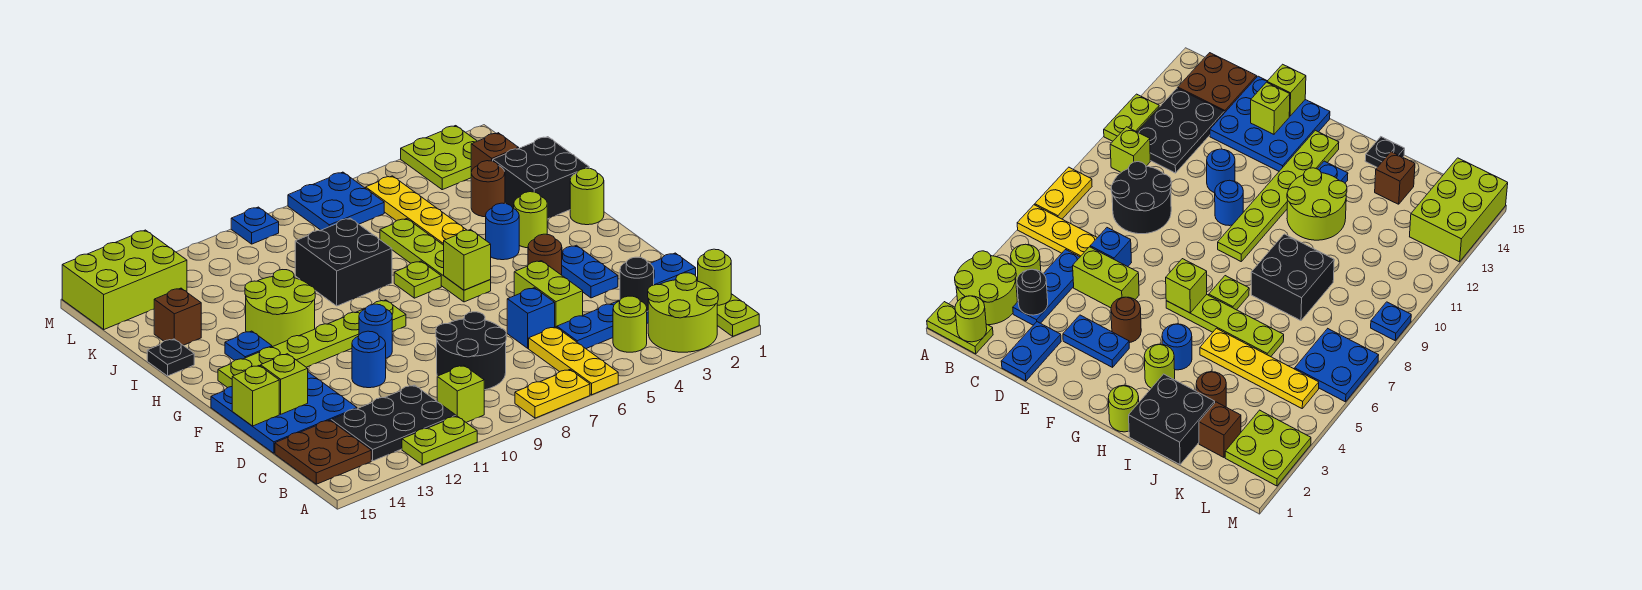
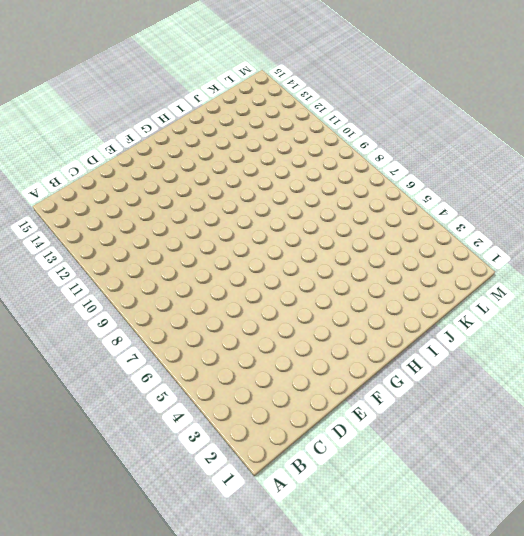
none -> lime plate A1:B1 level 1
none -> lime round brick A2:B3 level 1
none -> yellow plate A6:C6 level 1
none -> yellow plate A7:A8 level 1

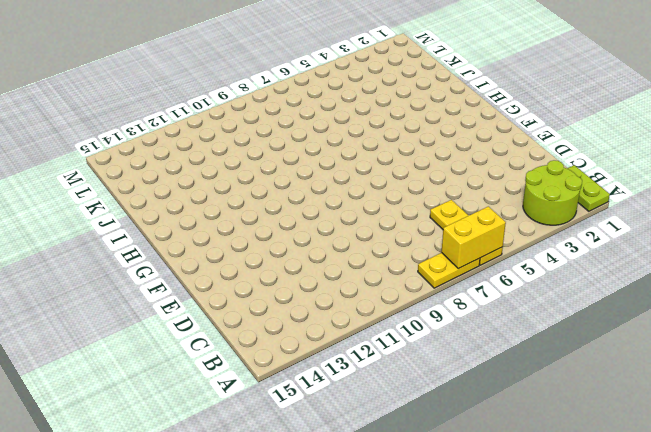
yellow brick A6:A7 level 2 -> none
none -> lime plate A11:A12 level 1
none -> lime round brick B4 level 1
none -> lime brick B10 level 1
none -> black plate B11:C13 level 1

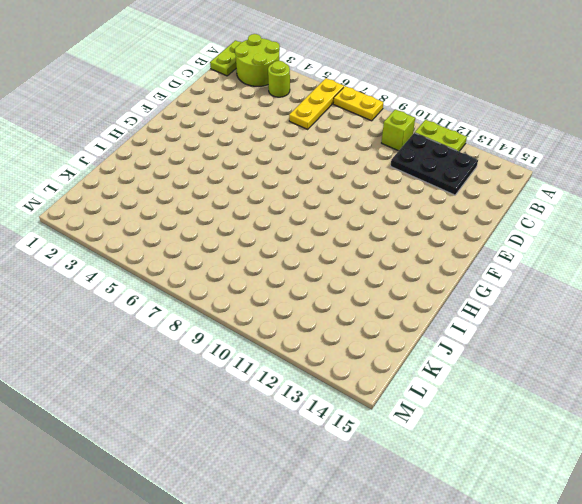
none -> brown plate B14:C15 level 1
none -> blue plate C3:C5 level 1
none -> black round brick C8:D9 level 1
none -> blue plate D1:D2 level 1

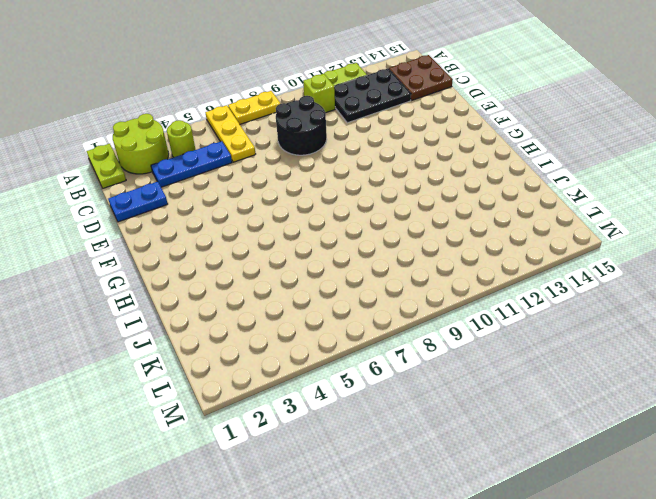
none -> lime brick D5:E5 level 1
none -> blue brick D6 level 1
none -> blue plate D13:F15 level 1
none -> blue plate E3:F3 level 1

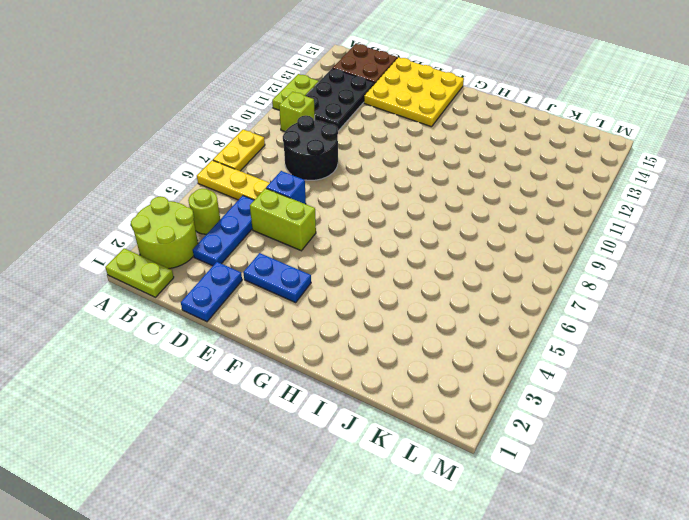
yellow plate D13:F15 level 1 -> blue plate D13:F15 level 1
none -> blue round brick E11 level 1
none -> brown round brick F4 level 1
none -> blue round brick F10 level 1
none -> lime plate G6:J6 level 1

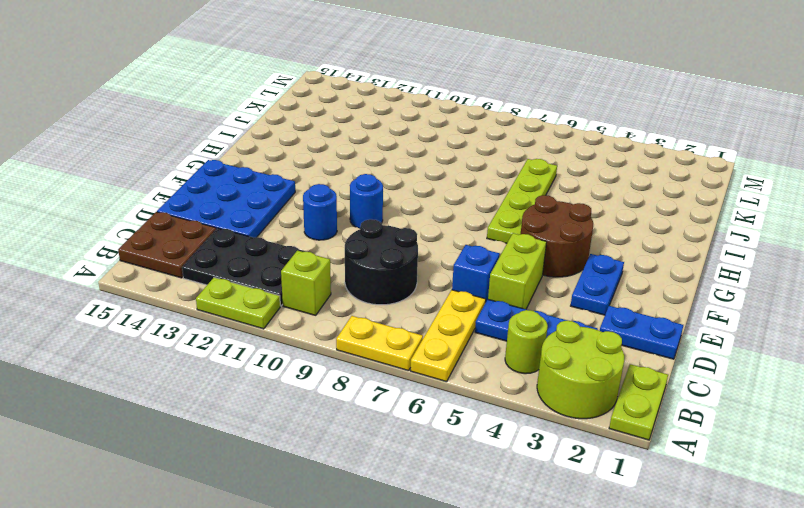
brown round brick F4:G5 level 1 -> brown round brick F4 level 1
none -> lime plate G9:G14 level 1
none -> lime round brick H1 level 1
none -> lime round brick H3 level 1
none -> blue round brick H4 level 1

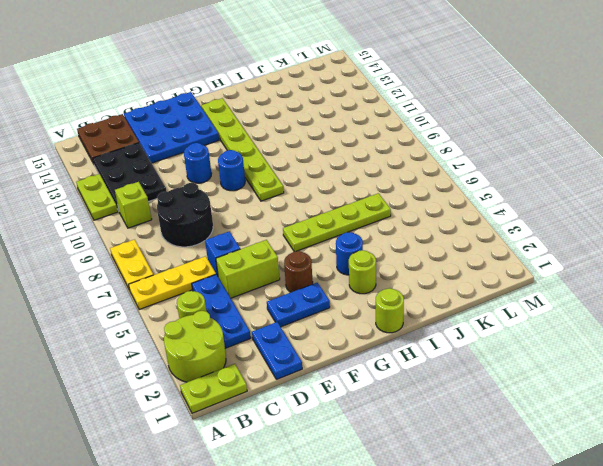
none -> lime plate H7 level 1
none -> lime round brick H11:I12 level 1
none -> blue plate H13 level 1
none -> black brick I1:J2 level 1

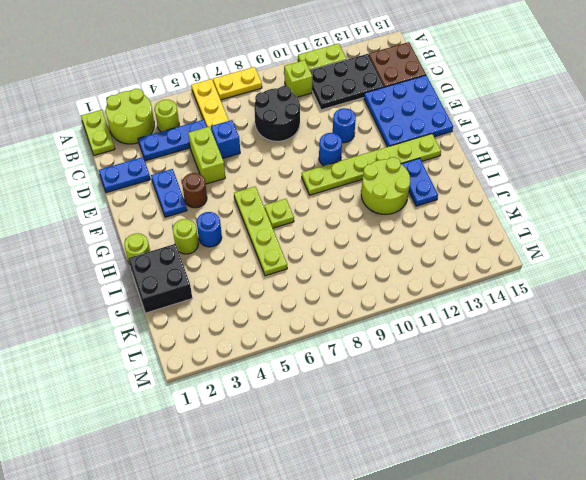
blue plate H13:I13 level 1 -> blue plate H13 level 1
none -> yellow plate I5:L5 level 1
none -> black brick I8:J9 level 1
none -> black plate I15 level 1
none -> brown round brick J3 level 1

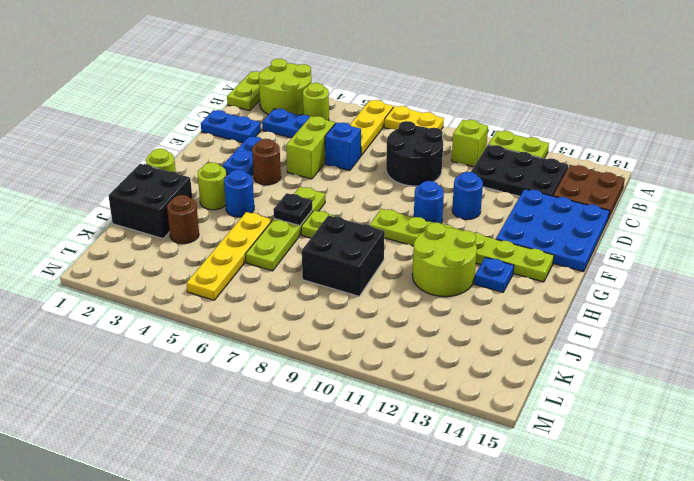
black plate H6 level 2 -> black plate I15 level 1
none -> brown brick J14 level 1
none -> brown brick K2 level 1
none -> lime plate L2:M3 level 1
none -> blue plate L6:M7 level 1

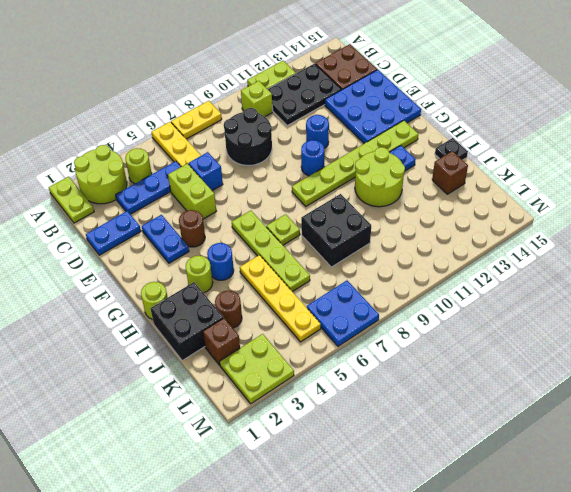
none -> lime brick L13:M15 level 1
none -> blue plate M9 level 1
none -> lime round brick B1 level 2
none -> black round brick C3 level 2

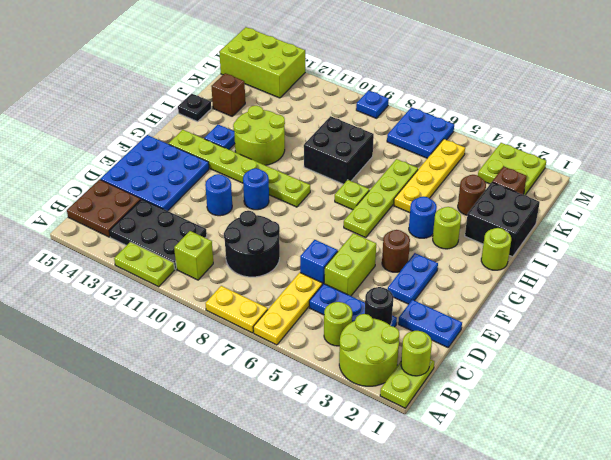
none -> lime brick E14 level 2
none -> lime brick E15 level 2
none -> lime brick G6 level 2

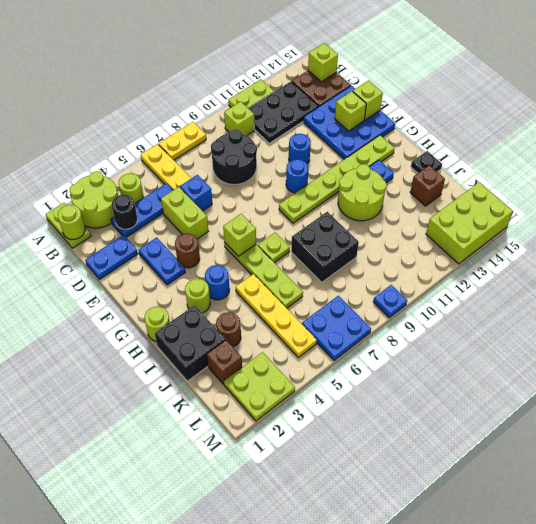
lime brick B15 level 2 -> none

